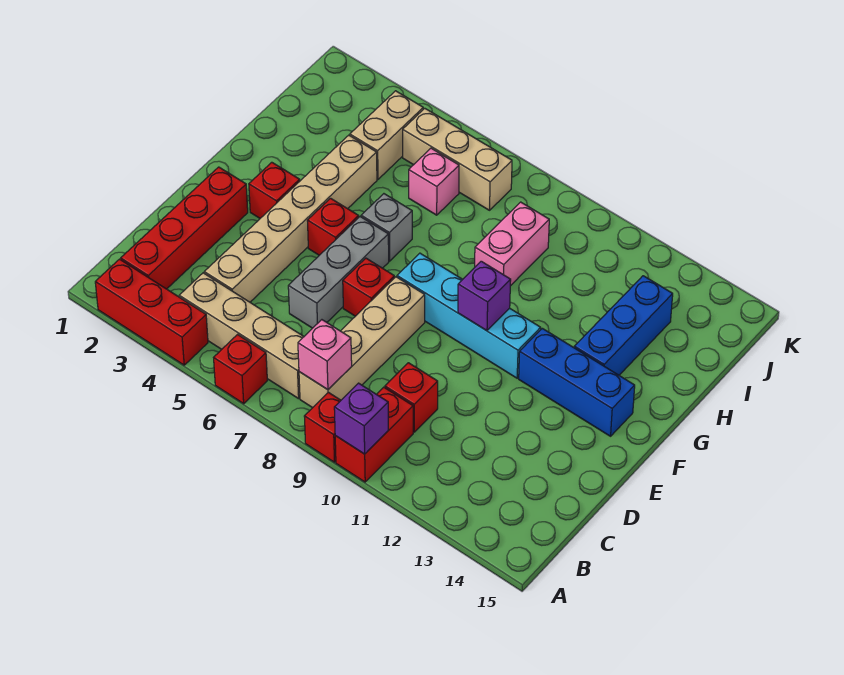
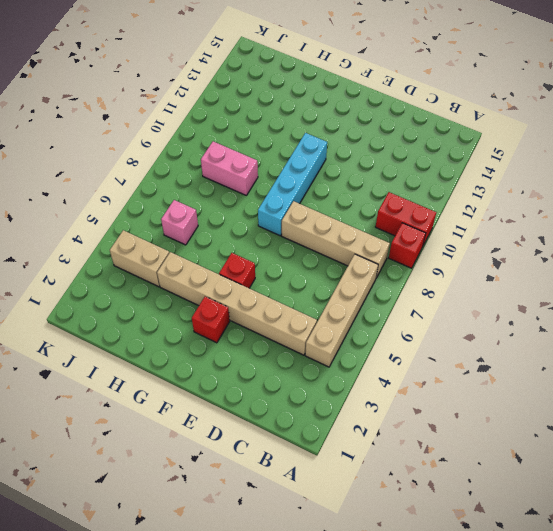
none -> red brick A2:A4 level 1
none -> red brick A6 level 1
none -> red brick B2:E2 level 1

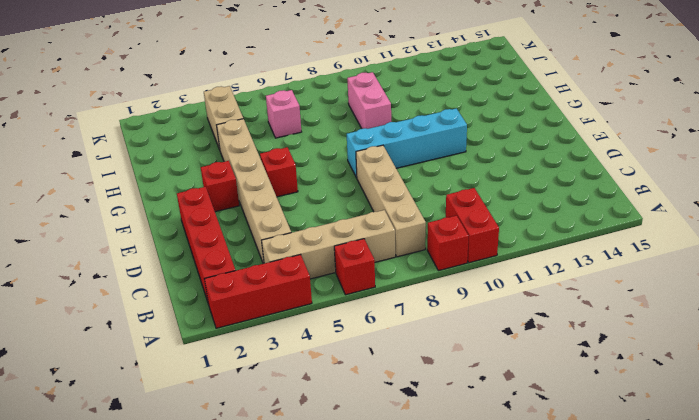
none -> red brick C10 level 1
none -> grey brick D6:F6 level 1
none -> red brick E7 level 1

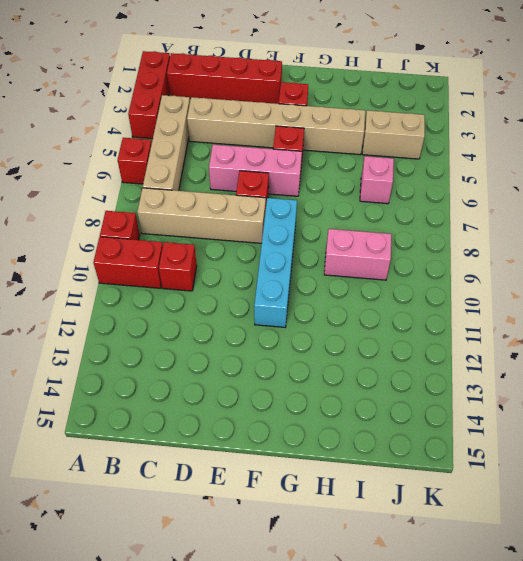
pink brick D6:F6 level 1 -> grey brick D6:F6 level 1
none -> blue brick F12:F14 level 1
none -> grey brick G6 level 1
none -> blue brick G13:I13 level 1

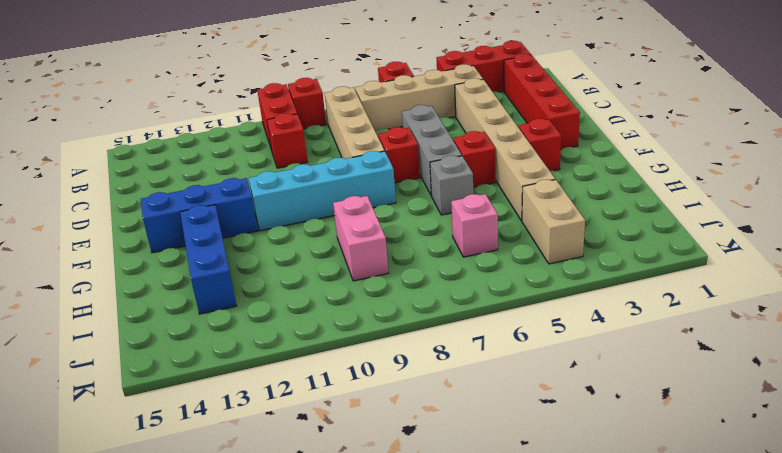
none -> tan brick J5:J7 level 1
none -> purple brick A10 level 2
none -> pink brick B8 level 2

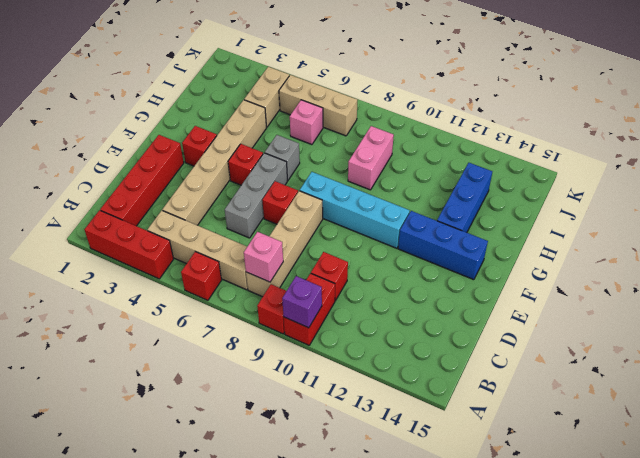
none -> purple brick F10 level 2

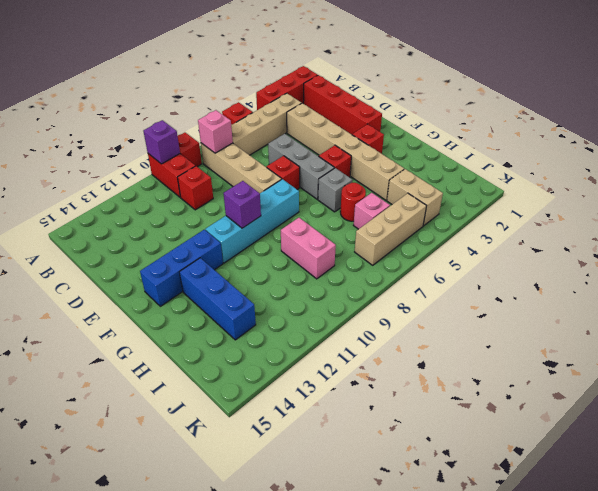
red round brick H6 level 1 -> none

